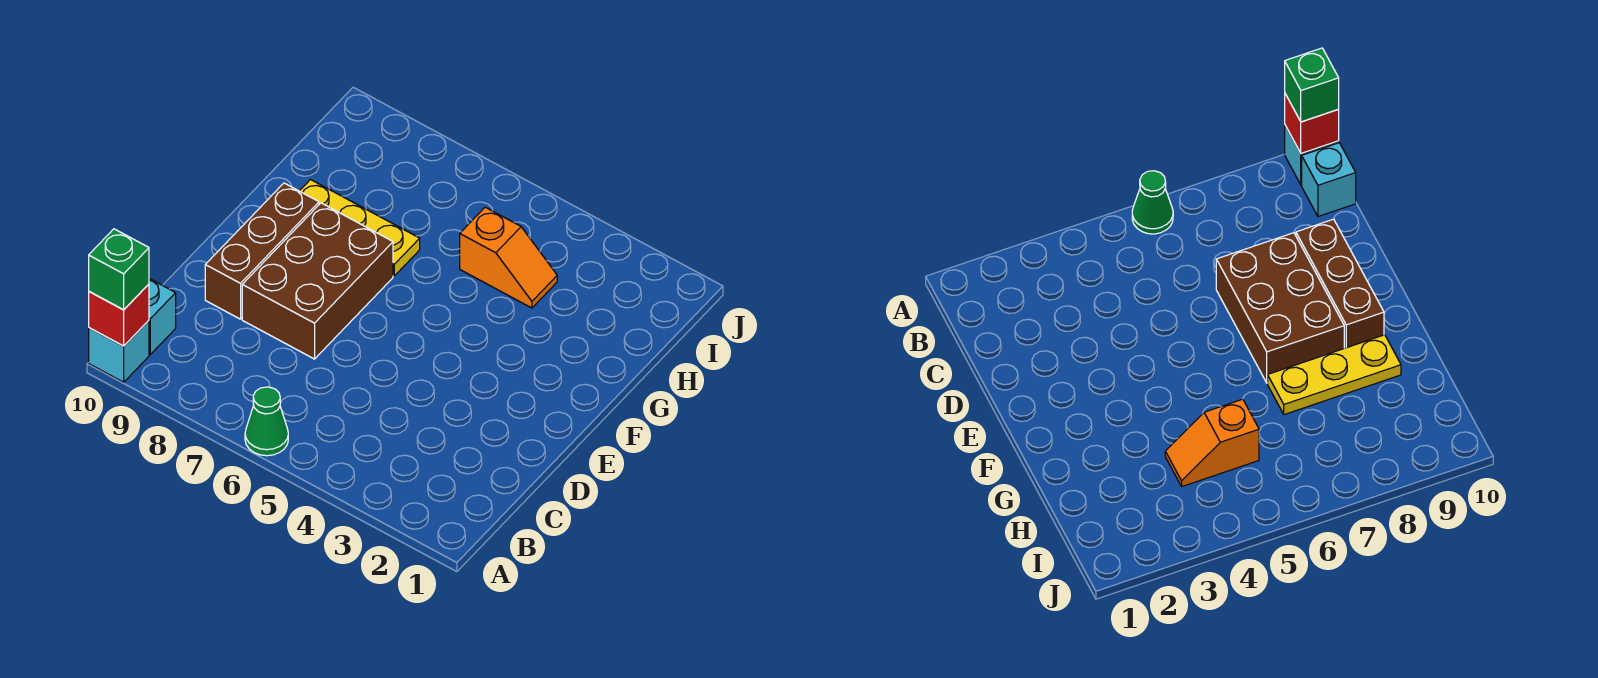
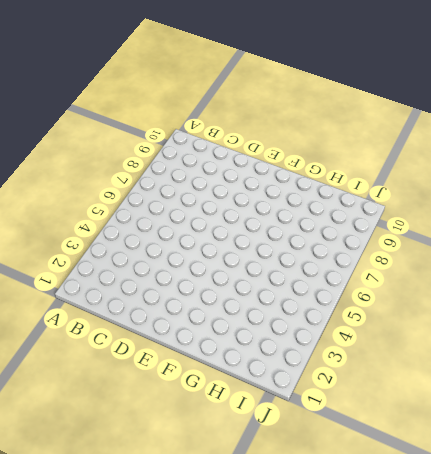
none -> green cone A6 level 1
none -> cyan brick A10 level 1

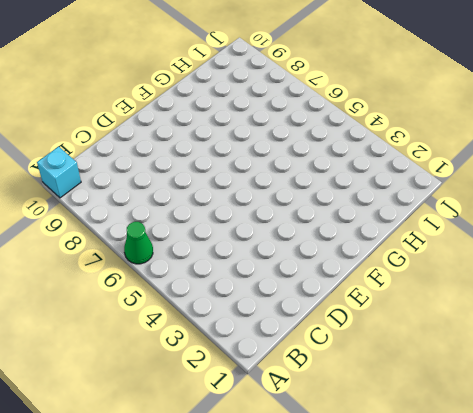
none -> cyan brick B10 level 1
none -> brown brick D7:F8 level 1

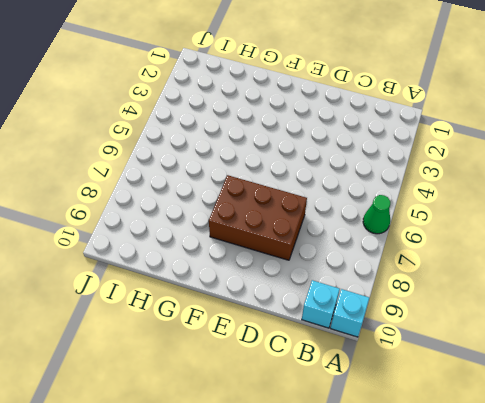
none -> brown brick D9:F9 level 1
none -> yellow plate G7:G9 level 1

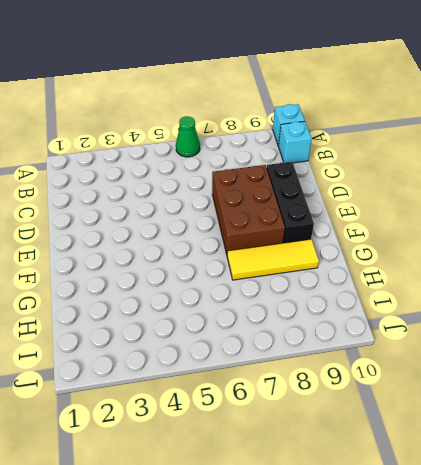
black brick D9:F9 level 1 -> brown brick D9:F9 level 1
yellow tile G7:G9 level 1 -> yellow plate G7:G9 level 1
none -> orange slope H4:H5 level 1 top 5
none -> red brick A10 level 2

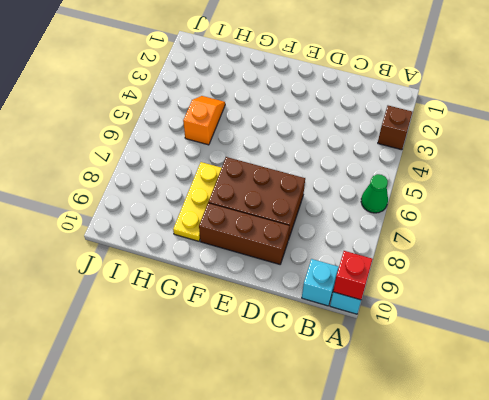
brown brick A3 level 1 -> none
none -> green brick A10 level 3

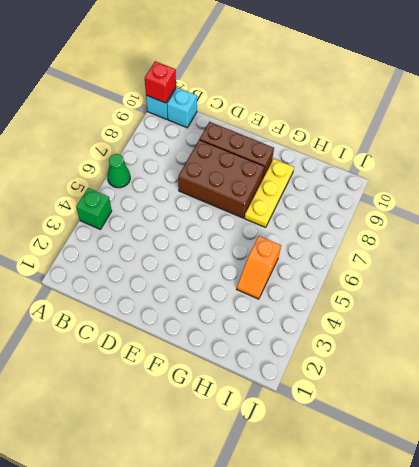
green brick A4 level 1 -> green brick A10 level 3

